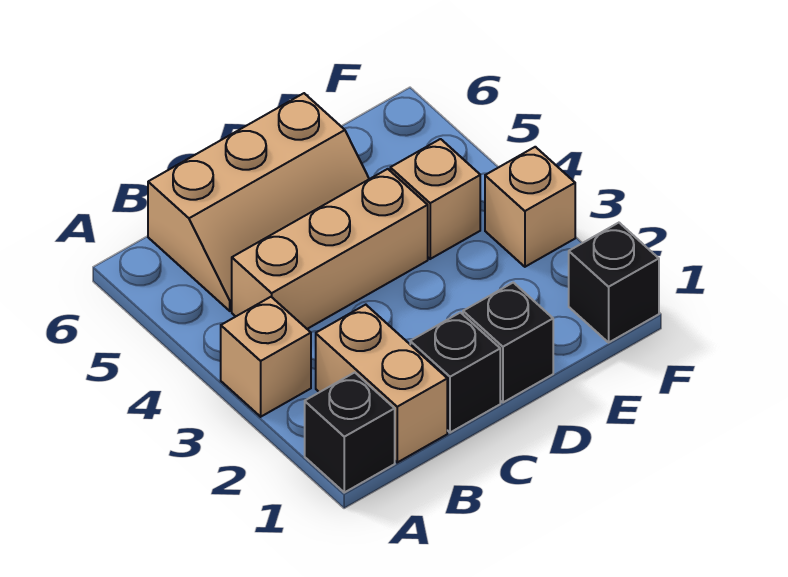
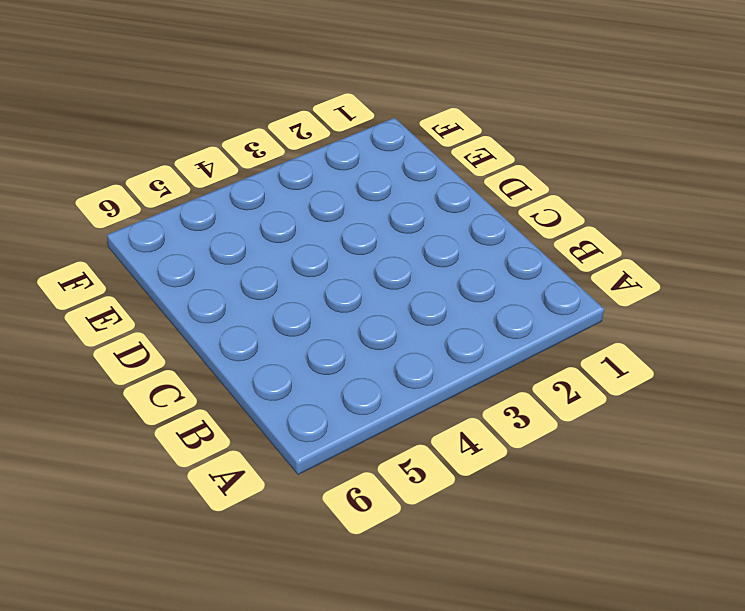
none -> black brick A1 level 1
none -> tan brick A3 level 1

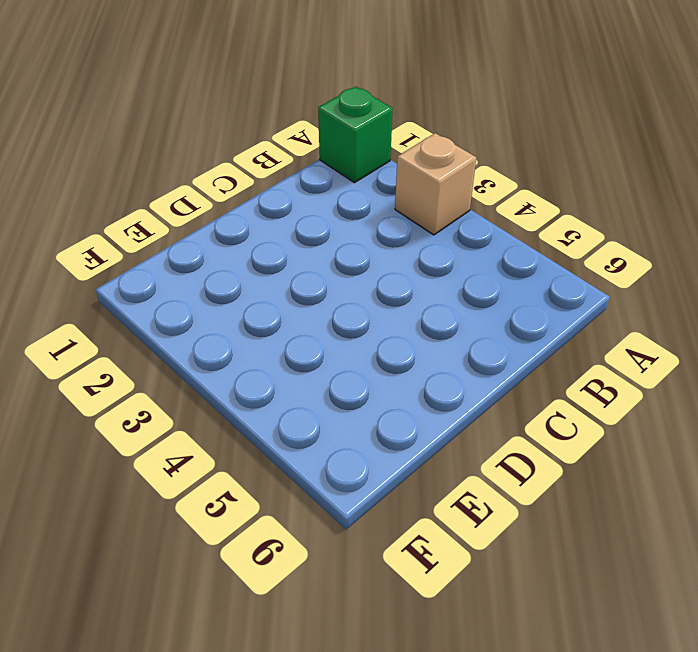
green brick A1 level 1 -> black brick A1 level 1
none -> tan brick B1:B2 level 1
none -> tan brick B4:D4 level 1

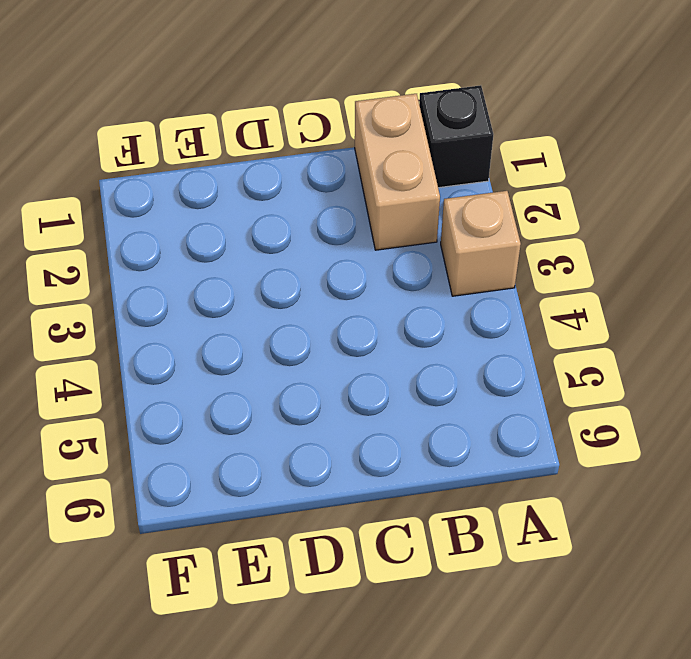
none -> tan brick B4:D4 level 1
none -> tan slope B5:D6 level 1 top 6

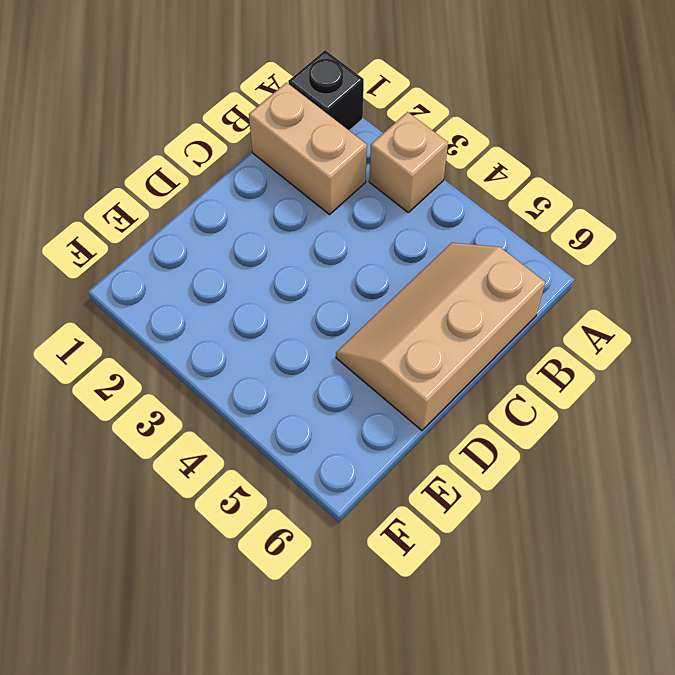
none -> tan brick B4:D4 level 1
none -> black brick C1 level 1

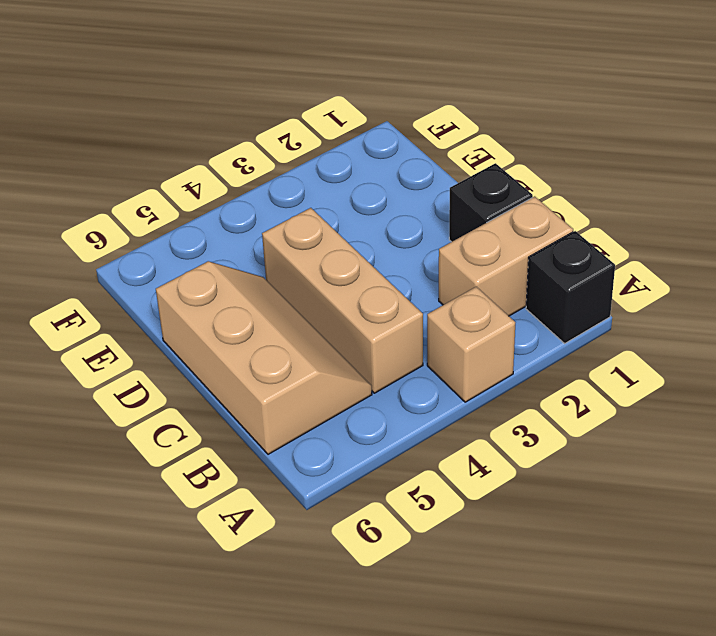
none -> black brick D1 level 1
none -> tan brick E4 level 1

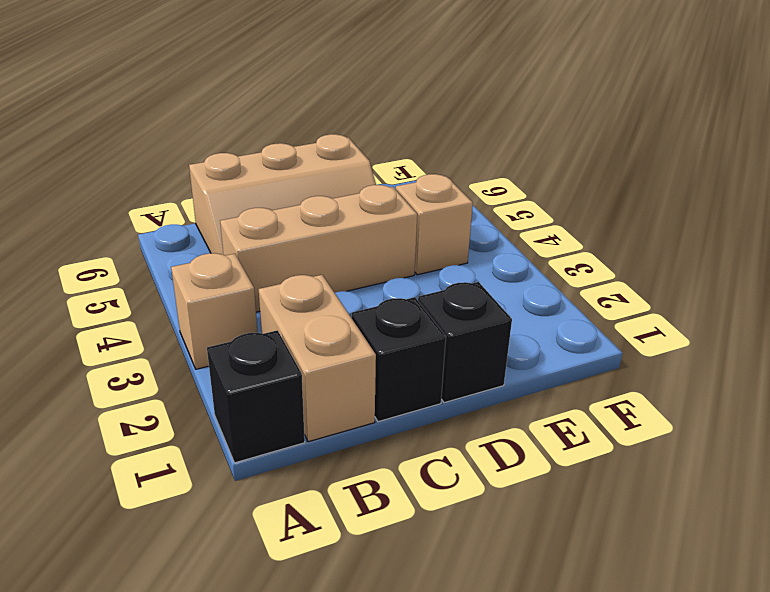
none -> black brick F1 level 1
none -> tan brick F3 level 1

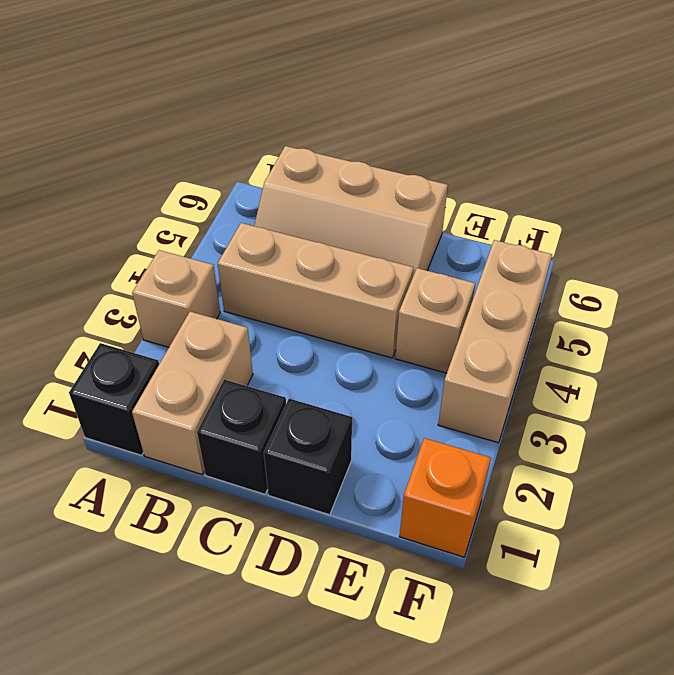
orange brick F1 level 1 -> black brick F1 level 1
tan brick F3:F5 level 1 -> tan brick F3 level 1

